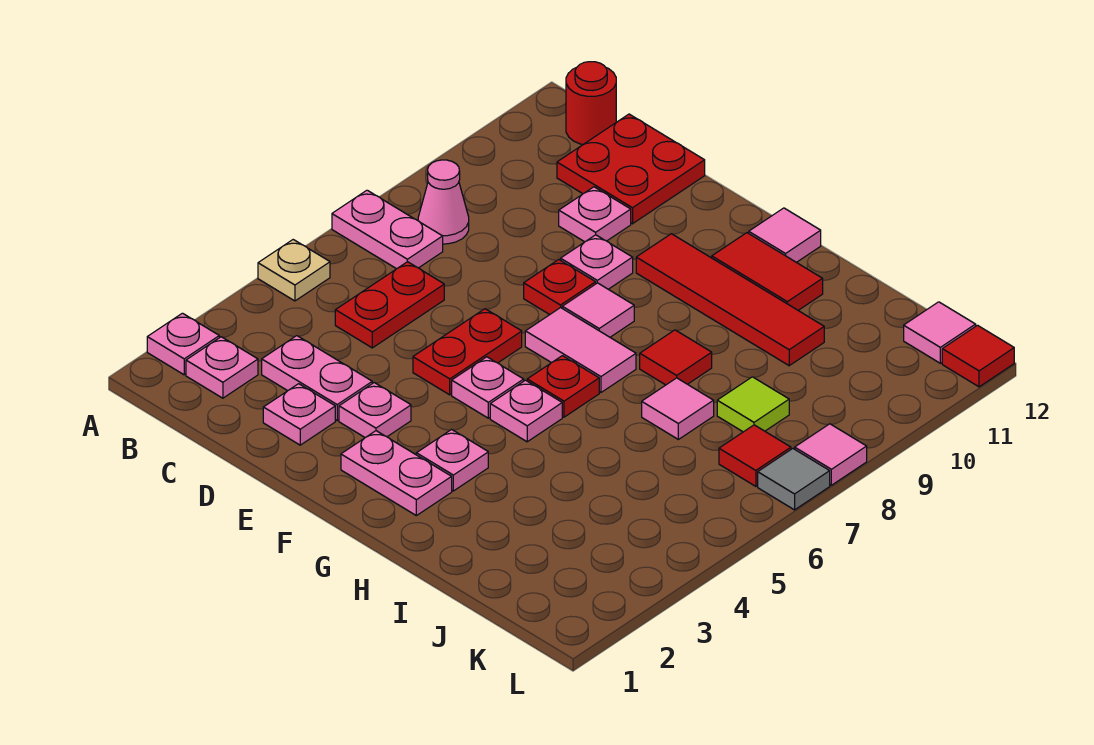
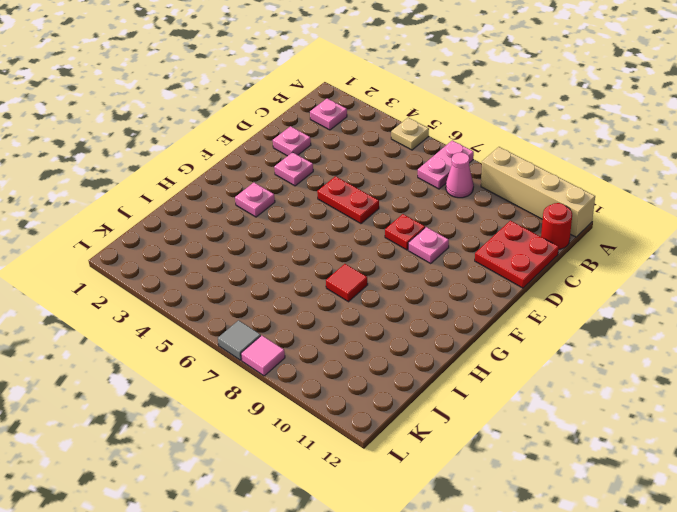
tan brick A9:A12 level 1 -> none
none -> pink plate A2 level 1
none -> pink plate C3:D3 level 1
none -> red plate C5:C6 level 1
none -> pink plate D10 level 1

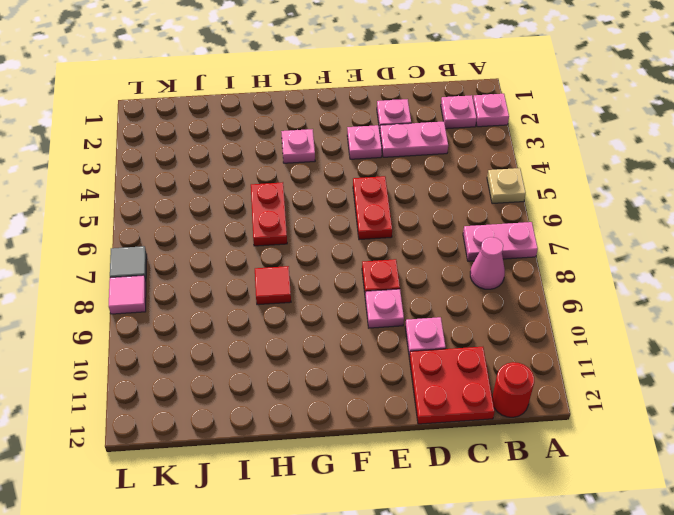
red plate H5:H6 level 1 -> red plate C5:C6 level 1
none -> pink plate F2:G2 level 1
none -> pink plate F5 level 1
none -> pink tile F7:G7 level 1
none -> pink tile F8 level 1

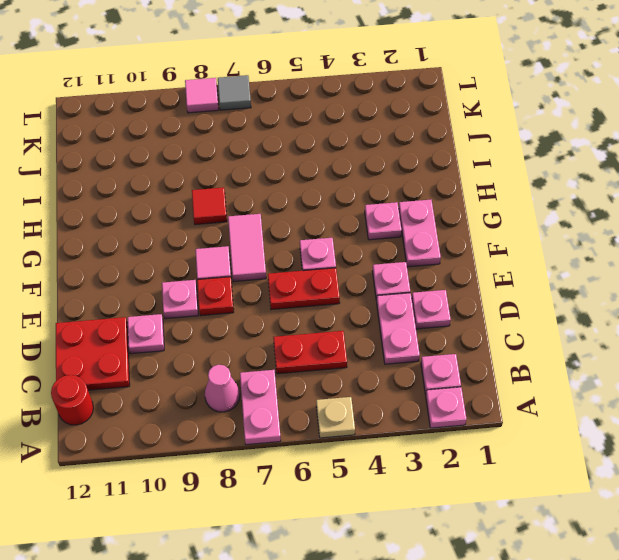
none -> red tile F10:I10 level 1
none -> pink plate G5 level 1
none -> red plate G6 level 1
none -> red tile G11:H11 level 1

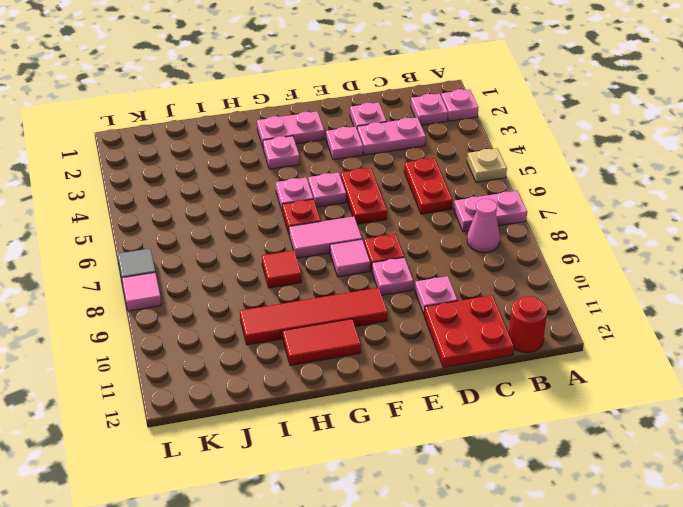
none -> pink tile G12 level 1
none -> pink tile I7 level 1
none -> lime tile J8 level 1
none -> red tile K7 level 1

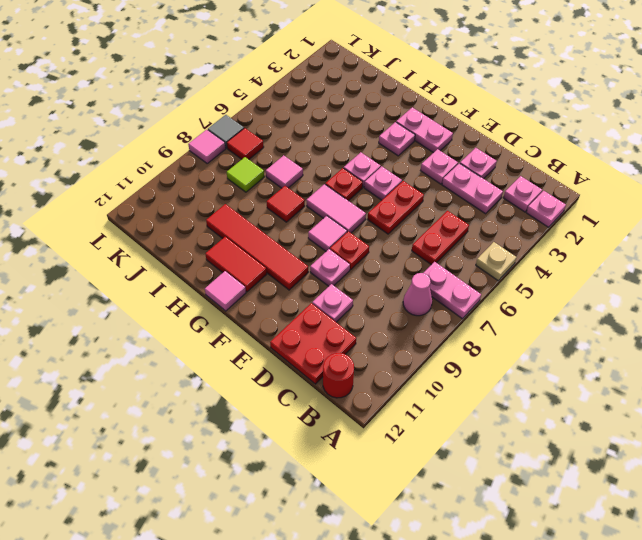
none -> pink tile K12 level 1
none -> red tile L12 level 1

